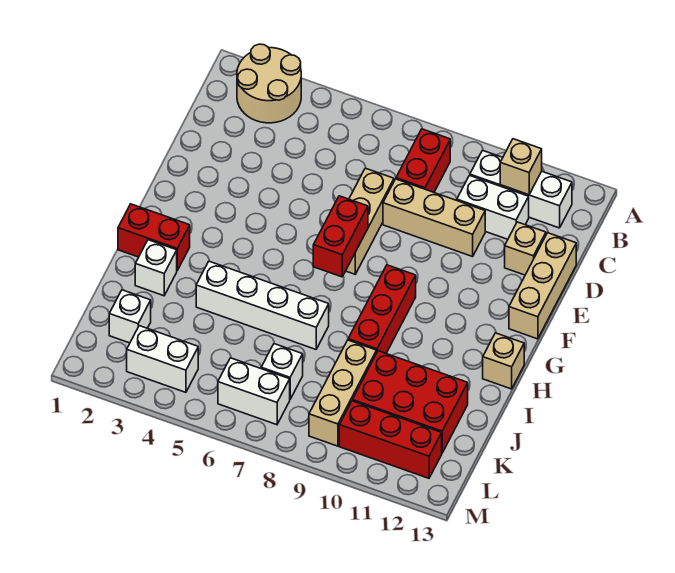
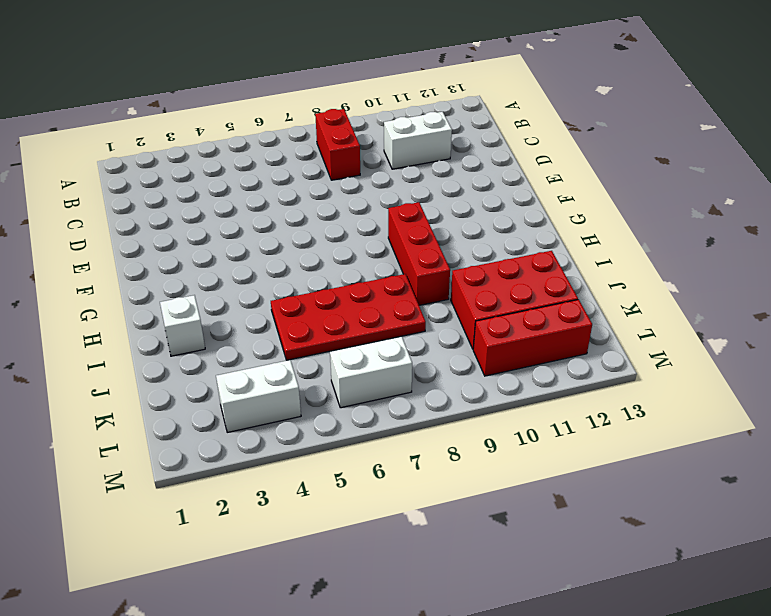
red plate I5:J8 level 1 -> white brick I4:I7 level 1
none -> tan round brick A2:B3 level 1
none -> white brick B10:B12 level 1
none -> tan brick D7:F7 level 1

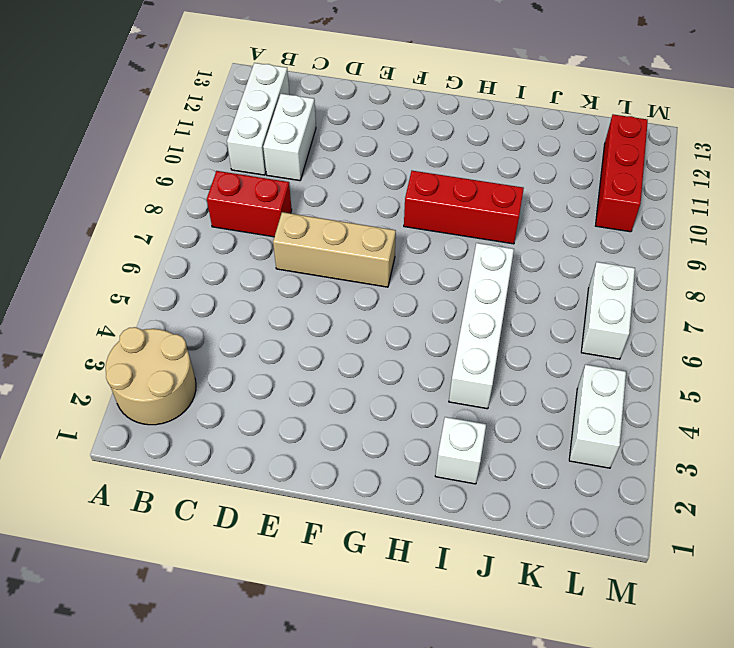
none -> tan brick D8:D10 level 1
none -> tan brick D12 level 1
none -> tan brick D13:F13 level 1

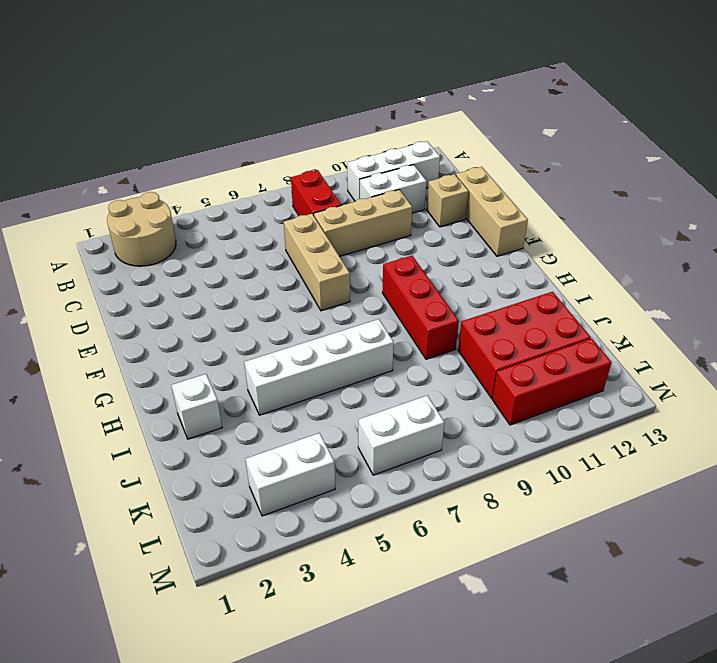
none -> red brick H1:H2 level 1
none -> tan brick H13 level 1
none -> tan brick J9:L9 level 1

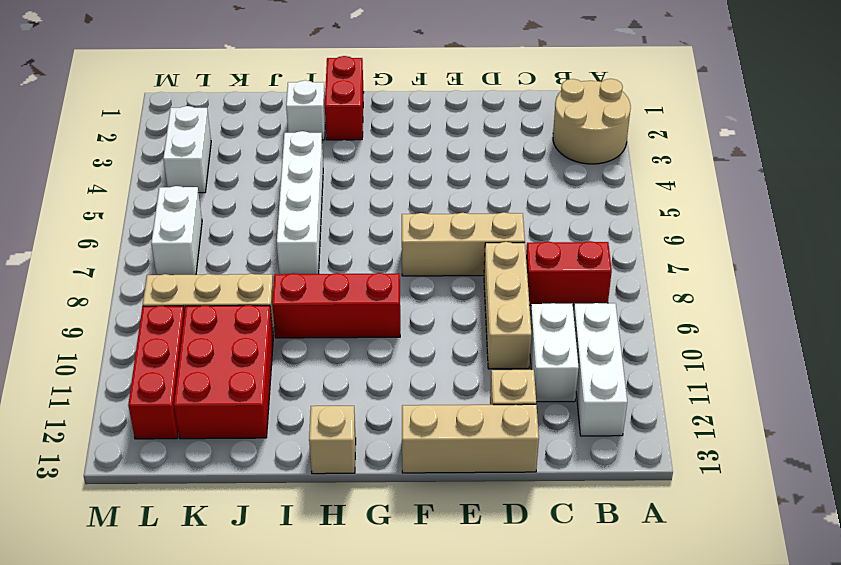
none -> white brick K2 level 1
none -> white brick K7 level 1
none -> tan brick B11 level 2

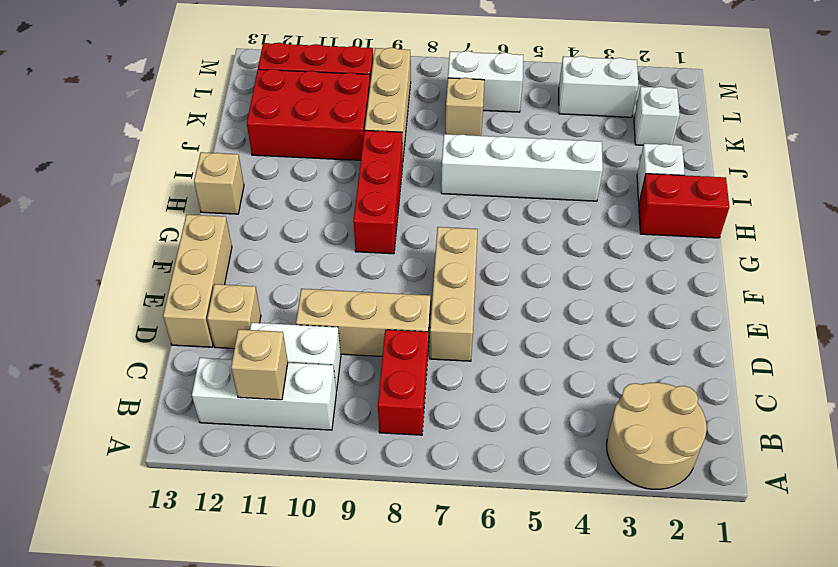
tan brick K7 level 1 -> white brick K7 level 1
none -> red brick F7:G7 level 2

